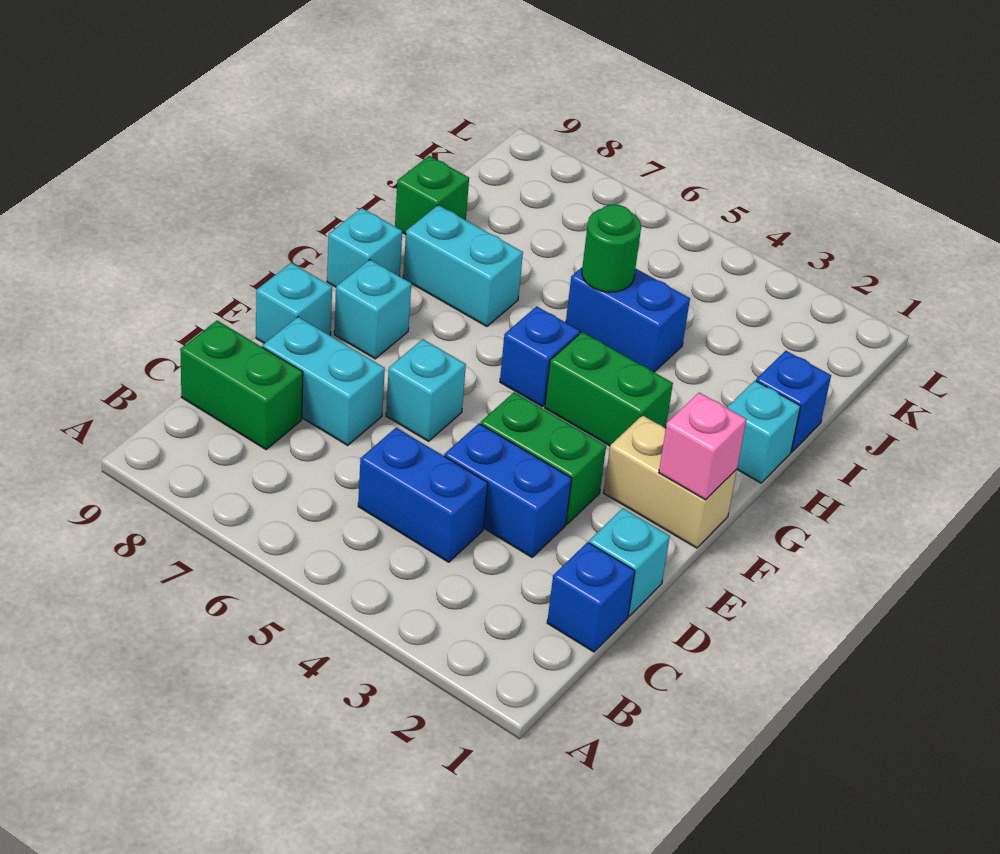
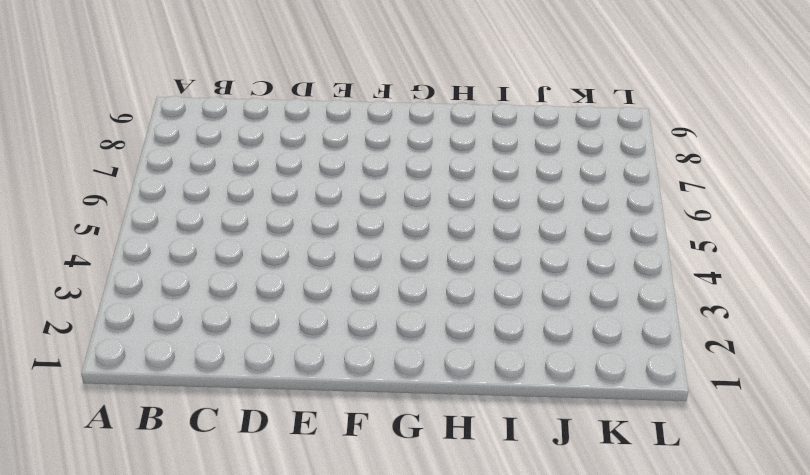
none -> blue brick C1 level 1
none -> blue brick C4:C5 level 1
none -> green brick C8:C9 level 1

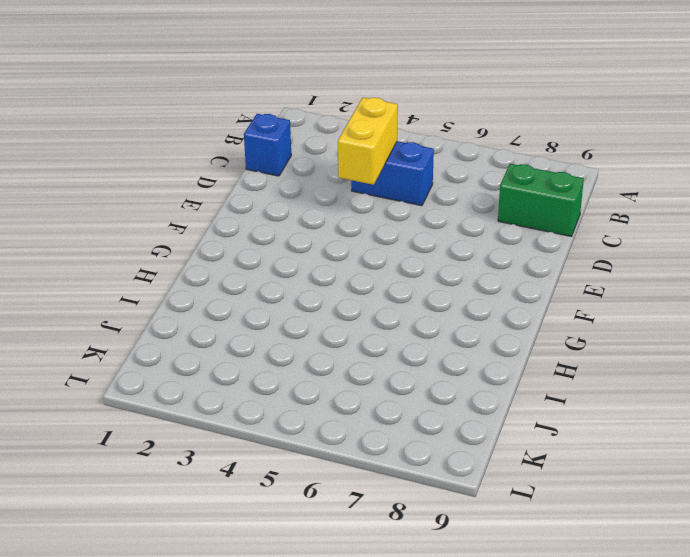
yellow brick C4:D4 level 2 -> none
none -> cyan brick D1 level 1
none -> blue brick D3:D4 level 1
none -> cyan brick D7:D8 level 1

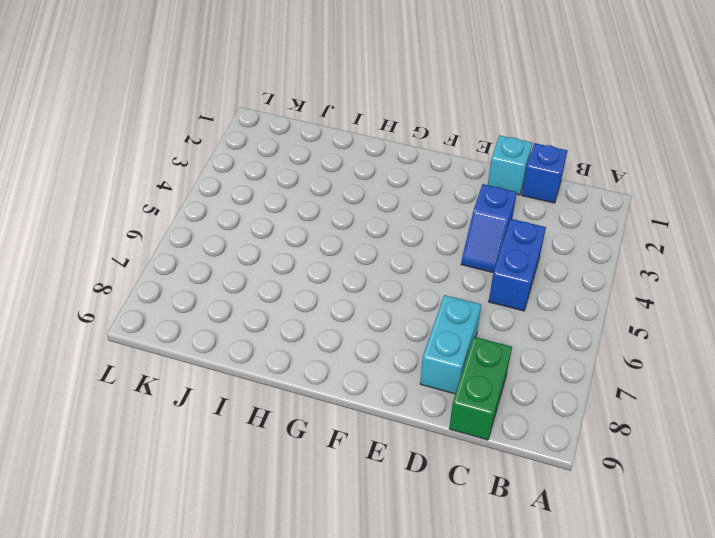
blue slope D3:D4 level 1 top 3 -> blue brick D3:D4 level 1
none -> green brick E3:E4 level 1
none -> cyan brick E6 level 1
none -> cyan brick E9 level 1

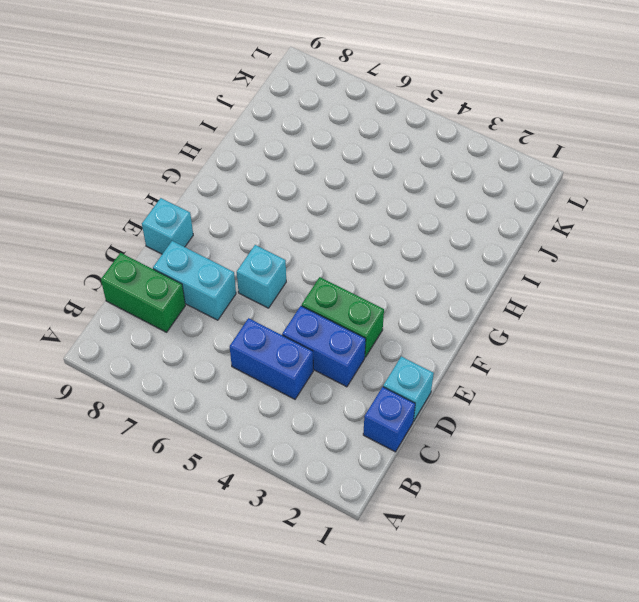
none -> tan brick F1:F2 level 1
none -> cyan brick F8 level 1
none -> green brick G3:G4 level 1

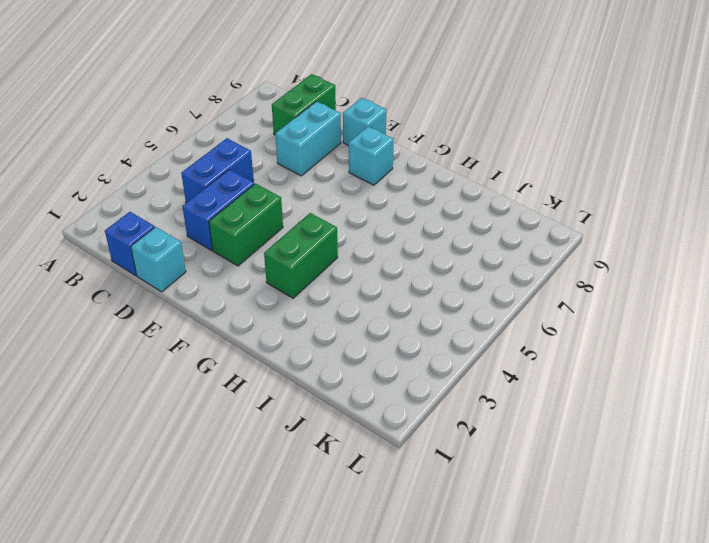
none -> cyan brick E6 level 1
none -> tan brick F1:F2 level 1
none -> blue brick G5 level 1

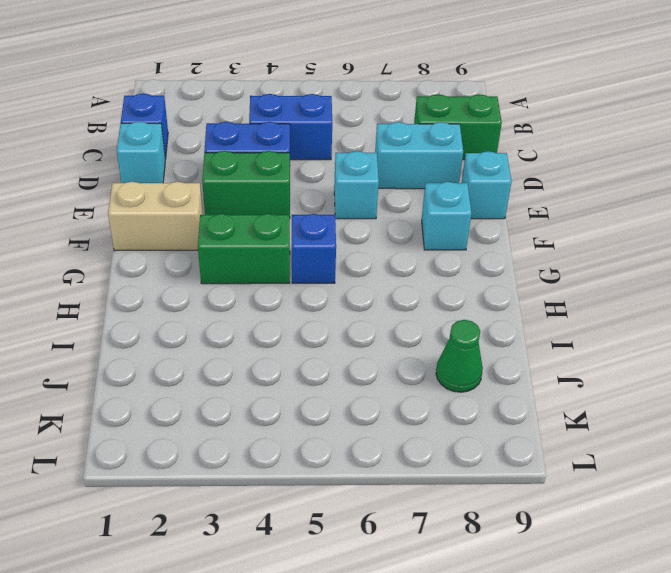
green cone J8 level 1 -> none
none -> cyan brick G9 level 1
none -> cyan brick H1 level 1
none -> cyan brick H7:H8 level 1

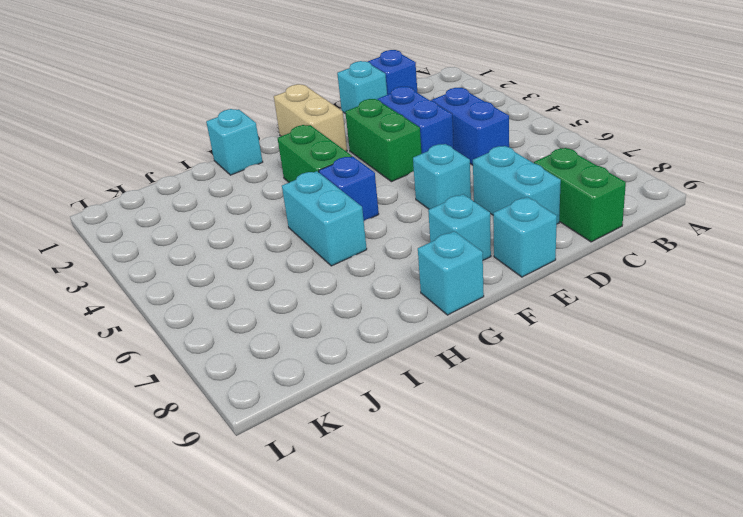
cyan brick H5:H6 level 1 -> cyan brick H7:H8 level 1
none -> blue brick I1 level 1
none -> blue brick I4:I5 level 1
none -> green brick I9 level 1

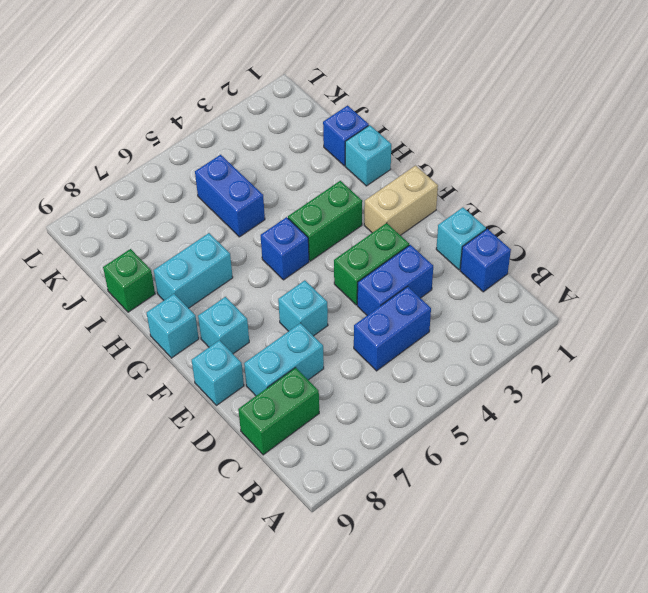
blue brick I5:J5 level 1 -> blue brick I4:I5 level 1
none -> pink brick F1 level 2
none -> green round brick I5 level 2

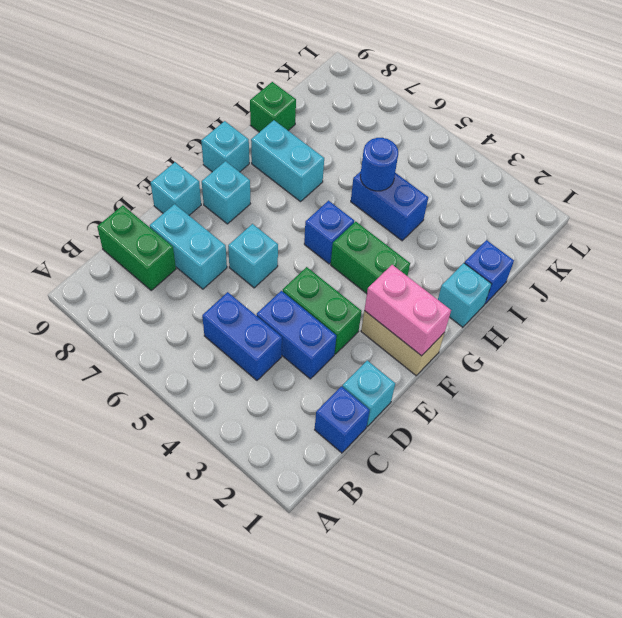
pink brick F1:F2 level 2 -> pink brick F1 level 2
blue round brick I5 level 2 -> green round brick I5 level 2

